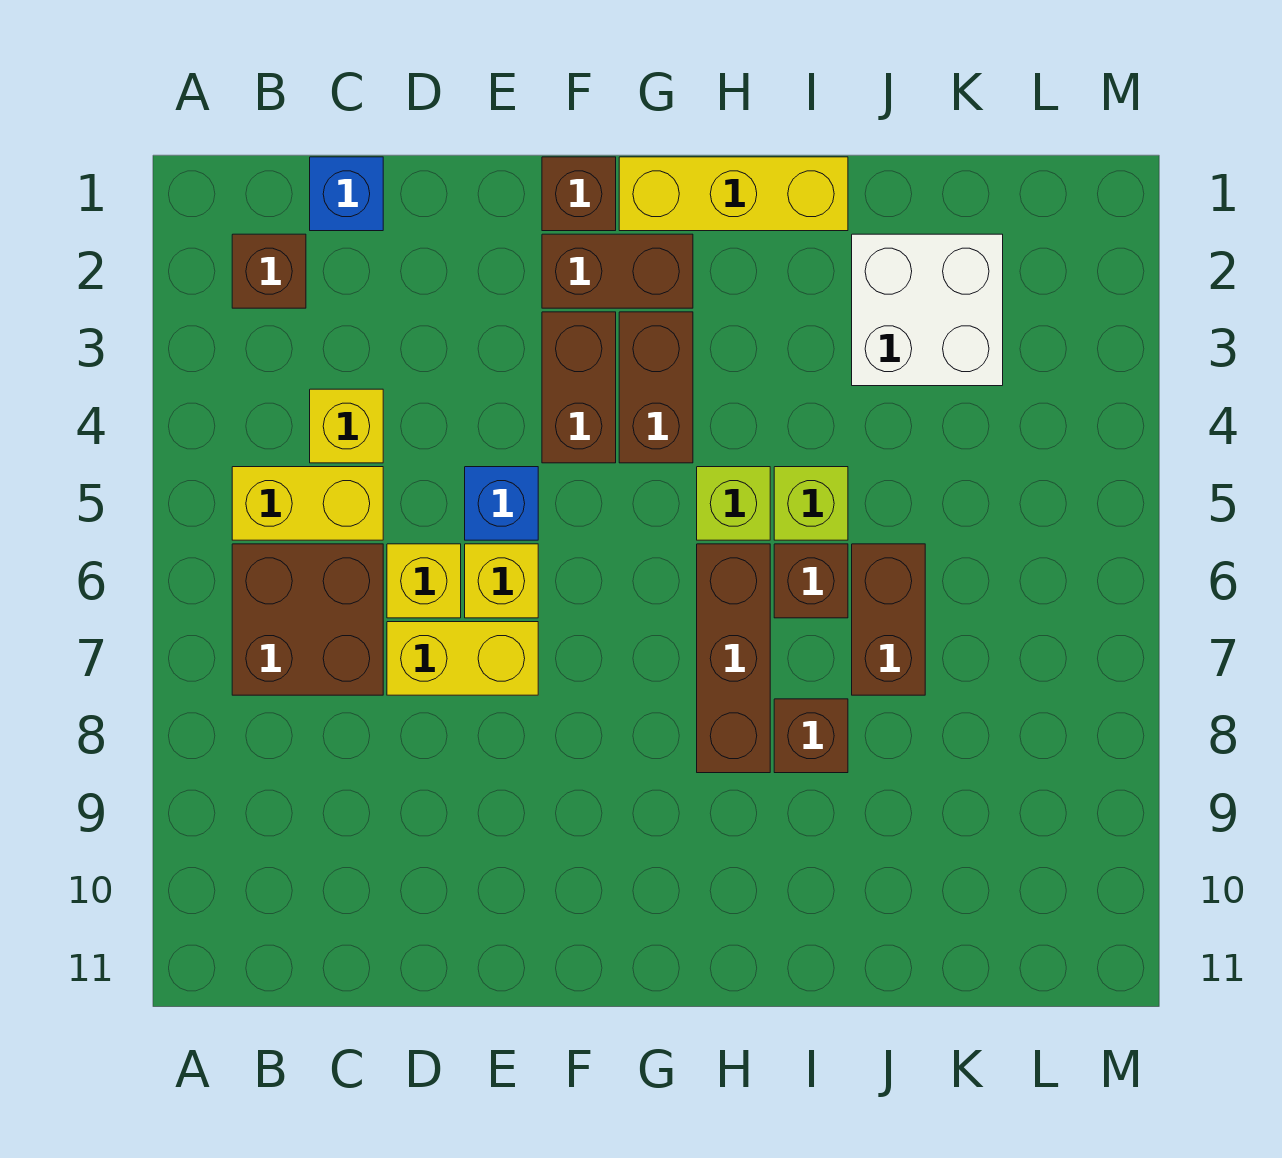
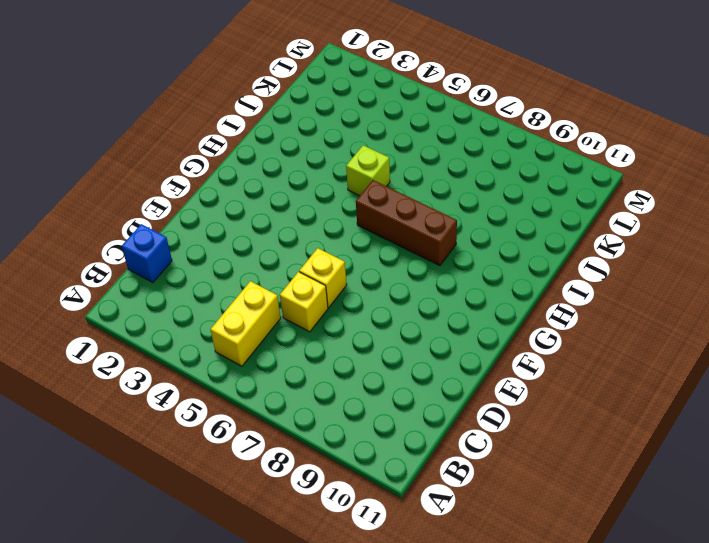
none -> brown brick B2 level 1
none -> brown brick B6:C7 level 1
none -> yellow brick C4 level 1

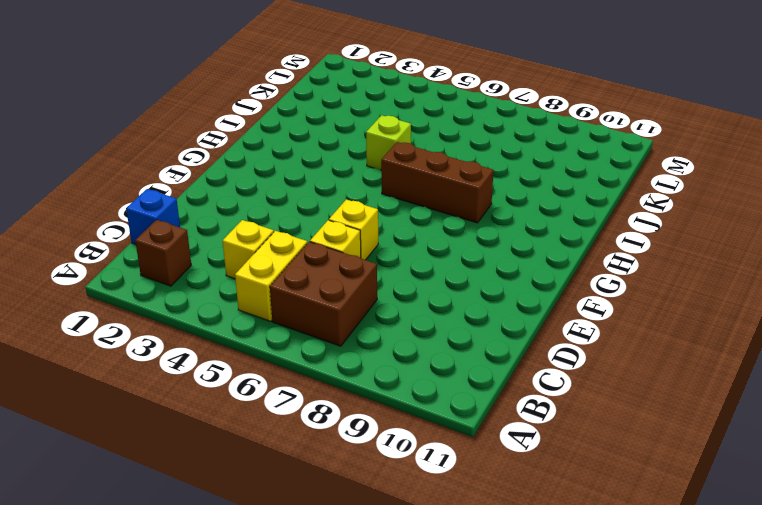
none -> yellow brick D7:E7 level 1
none -> blue brick E5 level 1
none -> brown brick F1 level 1

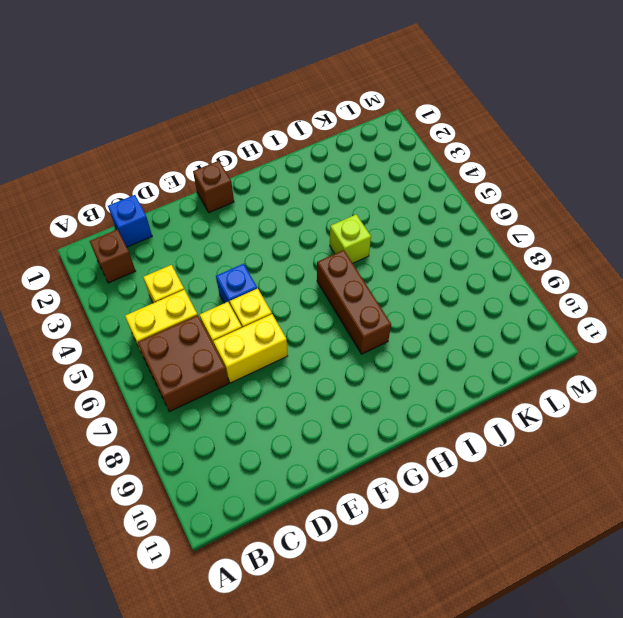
none -> brown brick F2:G2 level 1
none -> brown brick F3:F4 level 1
none -> yellow brick G1:I1 level 1

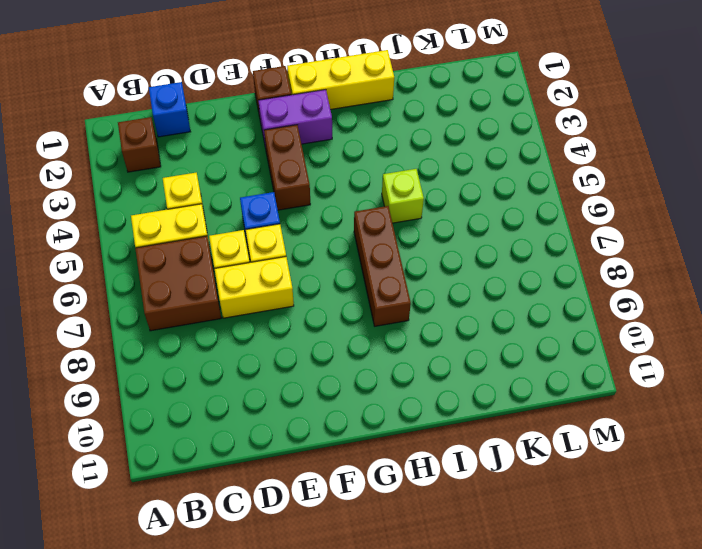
purple brick F2:G2 level 1 -> brown brick F2:G2 level 1
none -> brown brick G3:G4 level 1
none -> lime brick H5 level 1
none -> brown brick I6 level 1

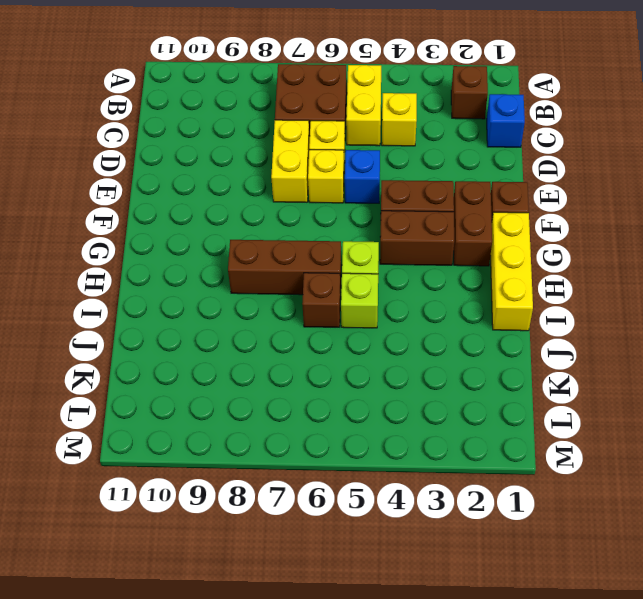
none -> brown brick I8 level 1
none -> white brick J2:K3 level 1
none -> brown brick J6:J7 level 1

